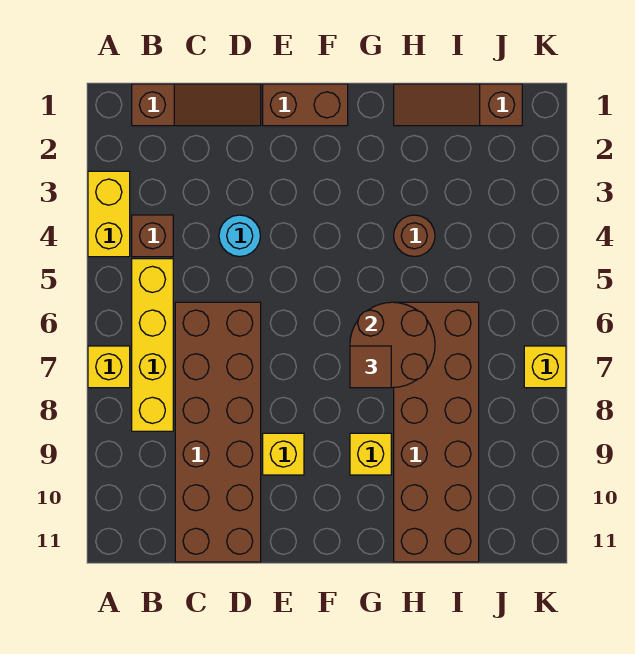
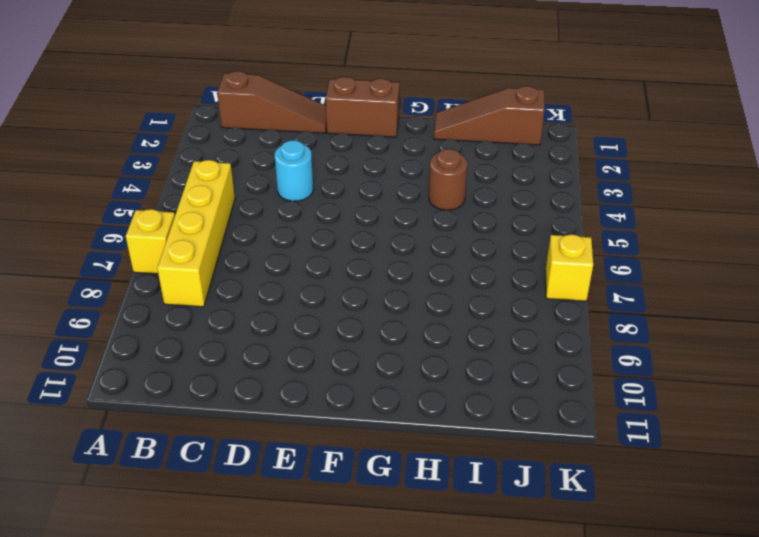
none -> yellow brick A3:A4 level 1
none -> brown brick B4 level 1
none -> brown brick C6:D11 level 1

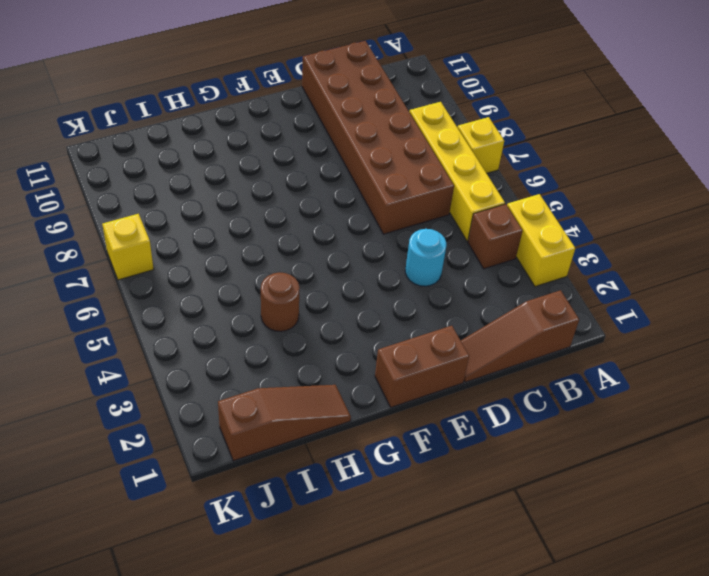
none -> yellow brick E9 level 1
none -> yellow brick G9 level 1
none -> brown brick H6:I11 level 1

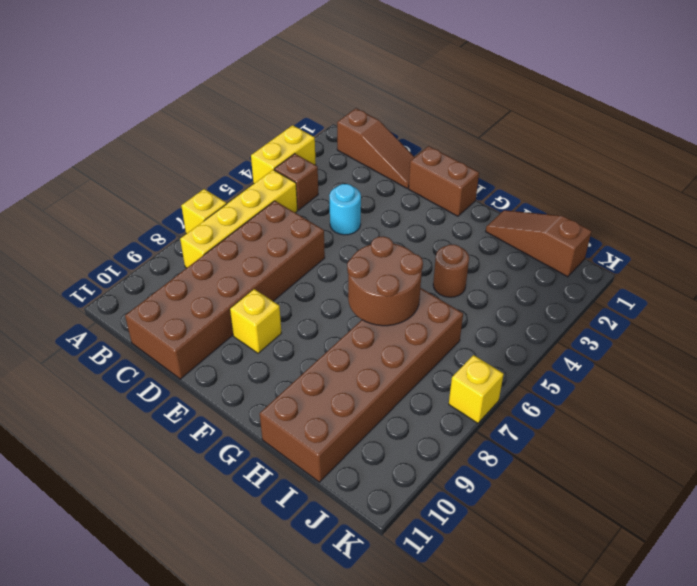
none -> yellow brick G9 level 1
none -> brown tile G7 level 3

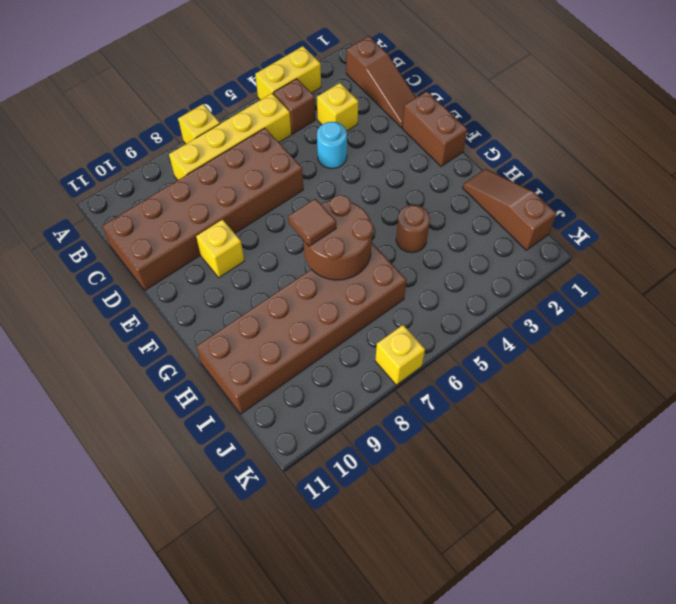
yellow brick C3 level 1 -> yellow brick G9 level 1

